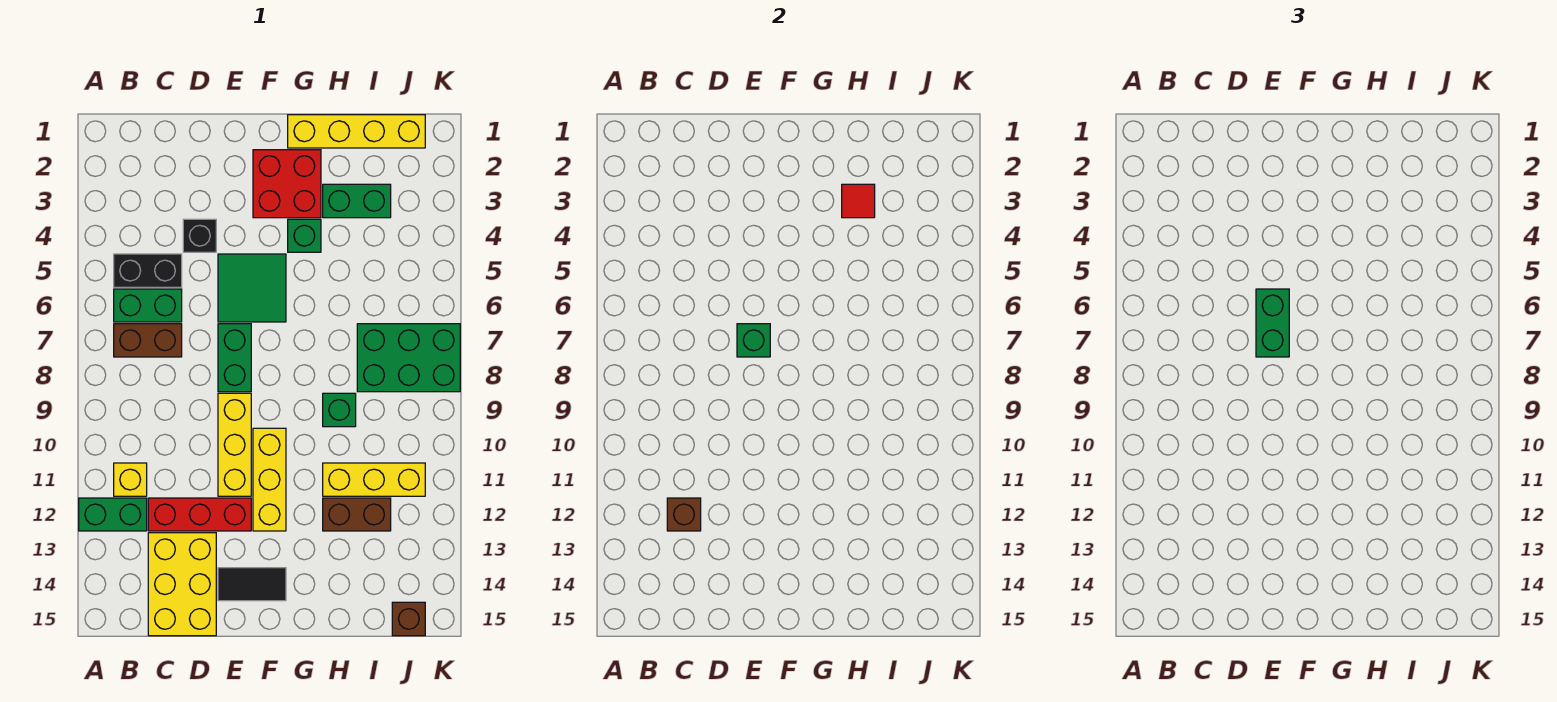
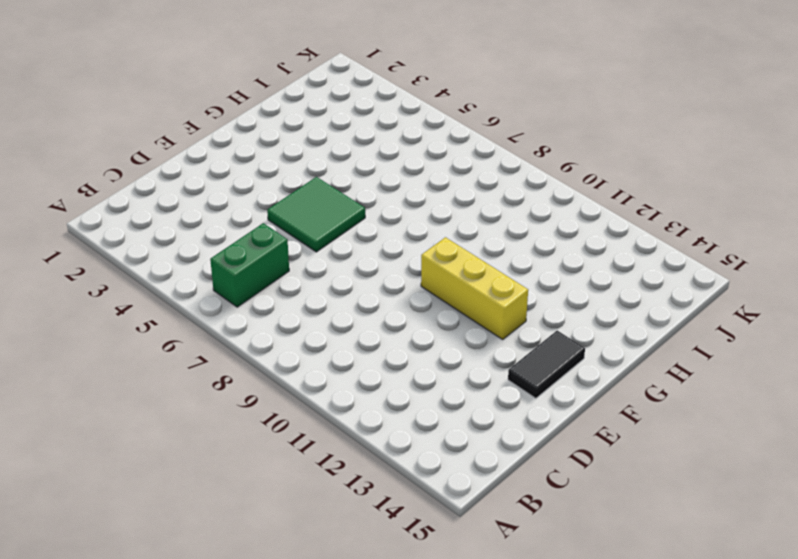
none -> green brick A12:B12 level 1
none -> black brick B5:C5 level 1
none -> brown brick B7:C7 level 1

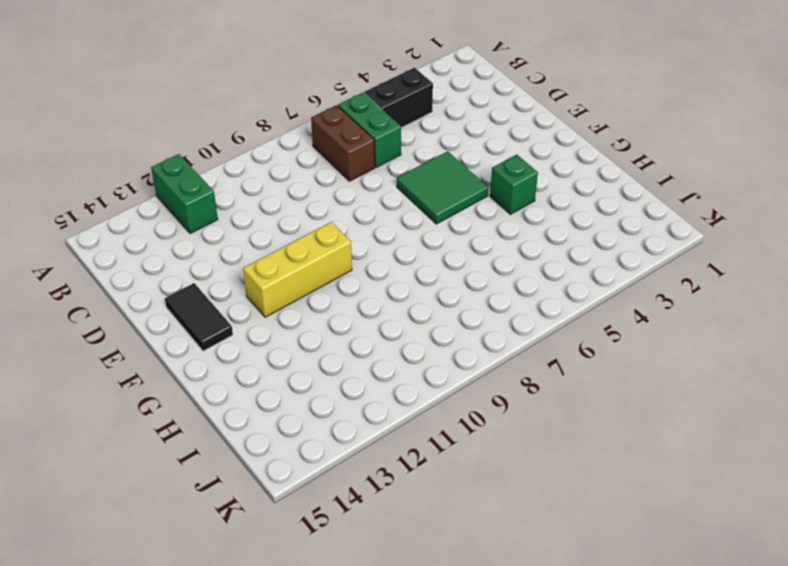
black brick B4:B5 level 1 -> black brick B5:C5 level 1
none -> yellow brick B11 level 1
none -> red brick C12:E12 level 1
none -> yellow brick C13:D15 level 1

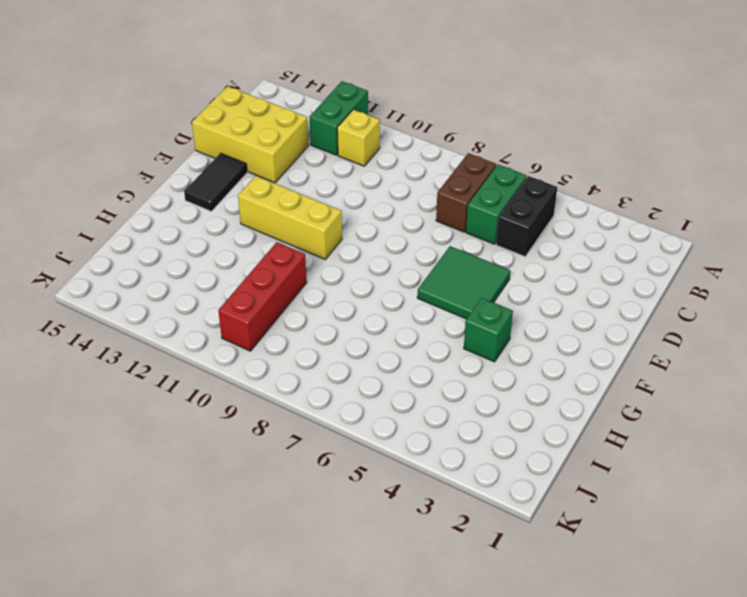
red brick H10:J10 level 1 -> red brick C12:E12 level 1
none -> black brick D4 level 1
none -> green brick E7:E8 level 1
none -> yellow brick E9:E11 level 1

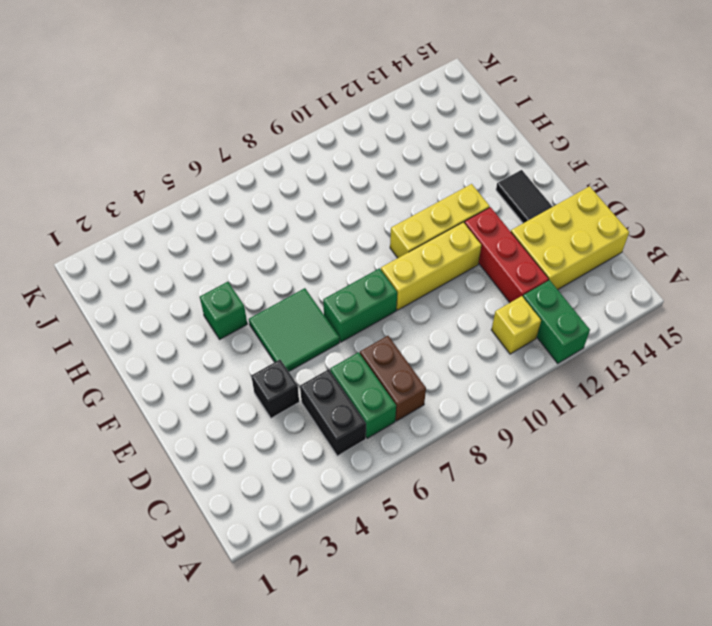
none -> red brick F2:G3 level 1
none -> yellow brick G1:J1 level 1
none -> green brick H3:I3 level 1

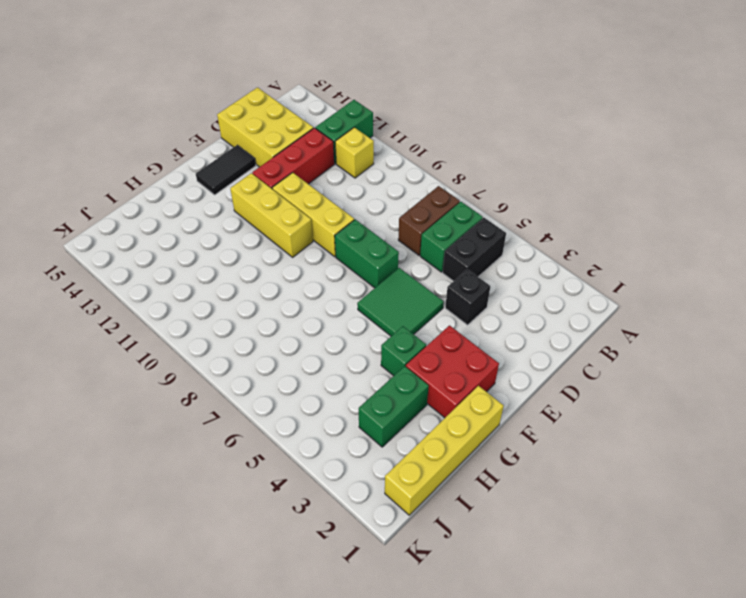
none -> green brick H9 level 1
none -> yellow brick H11:J11 level 1
none -> brown brick H12:I12 level 1

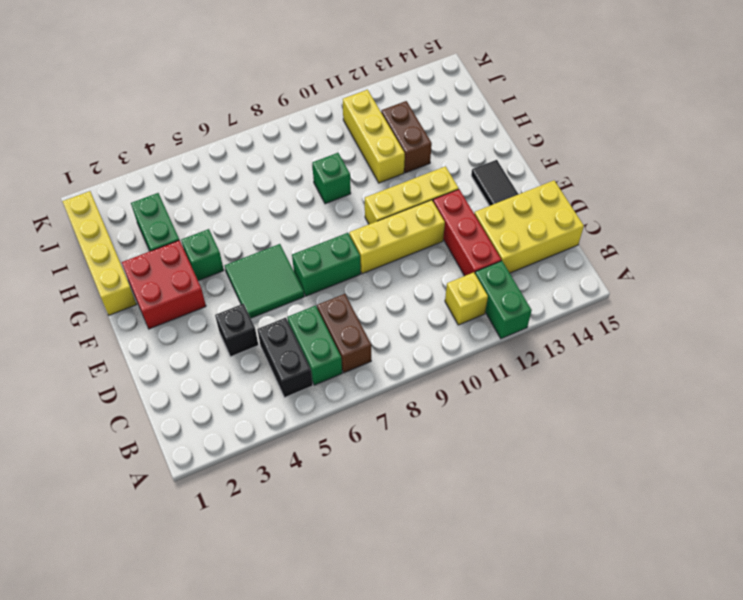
none -> green brick I7:K8 level 1
none -> brown brick J15 level 1
none -> brown brick C12 level 2

